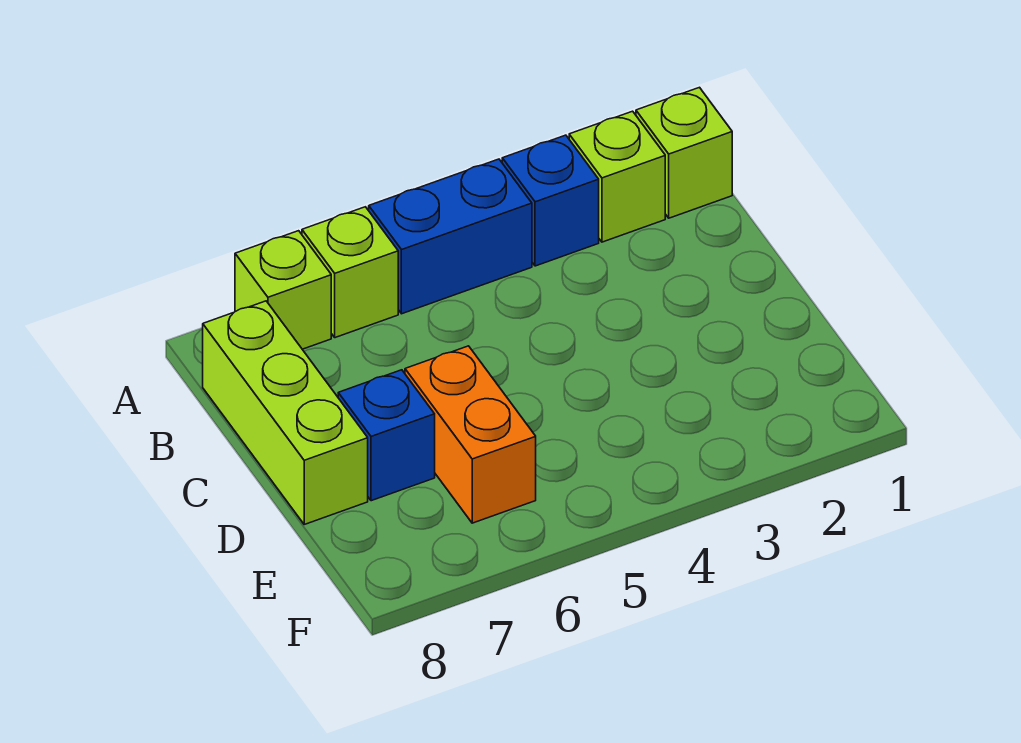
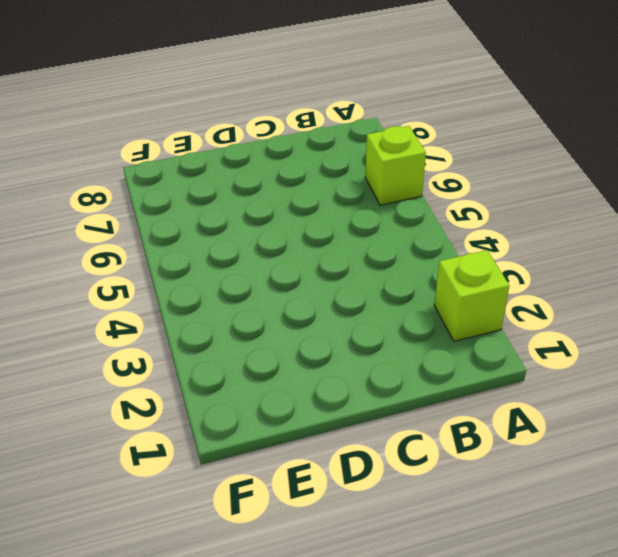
none -> lime brick A1 level 1
none -> blue brick A3 level 1

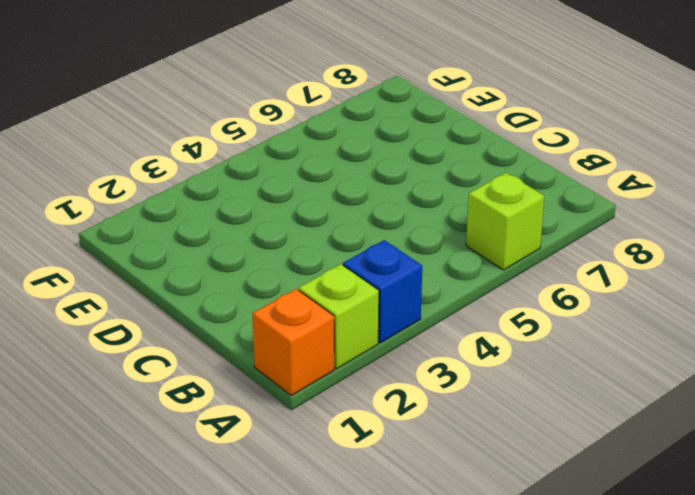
orange brick A1 level 1 -> lime brick A1 level 1
none -> blue brick A4:A5 level 1
none -> lime brick A7 level 1

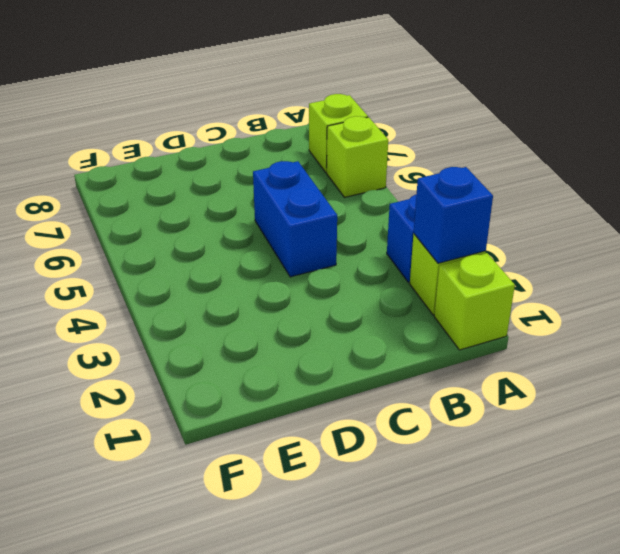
blue brick A2 level 2 -> blue brick D7 level 1
blue brick C4:C5 level 1 -> blue brick A4:A5 level 1
none -> lime brick B8:D8 level 1
none -> orange brick D6:E6 level 1

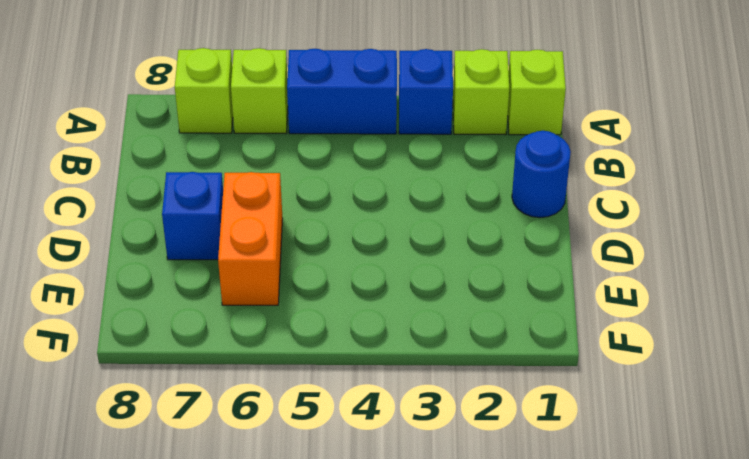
blue round brick C1 level 1 -> none
none -> lime brick B8:D8 level 1

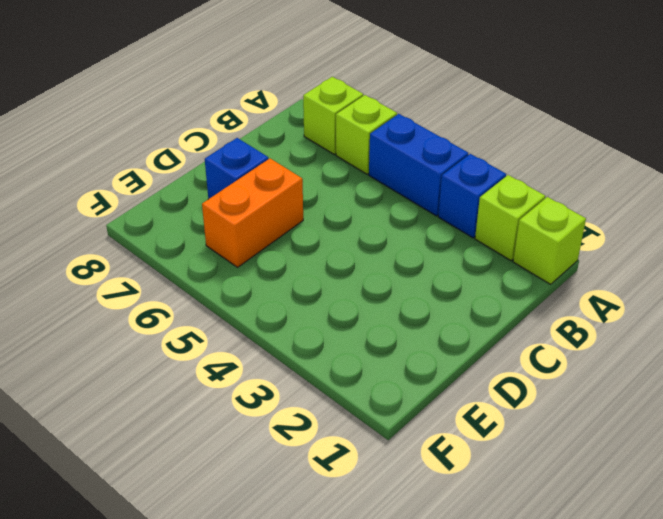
none -> lime brick B8:D8 level 1

